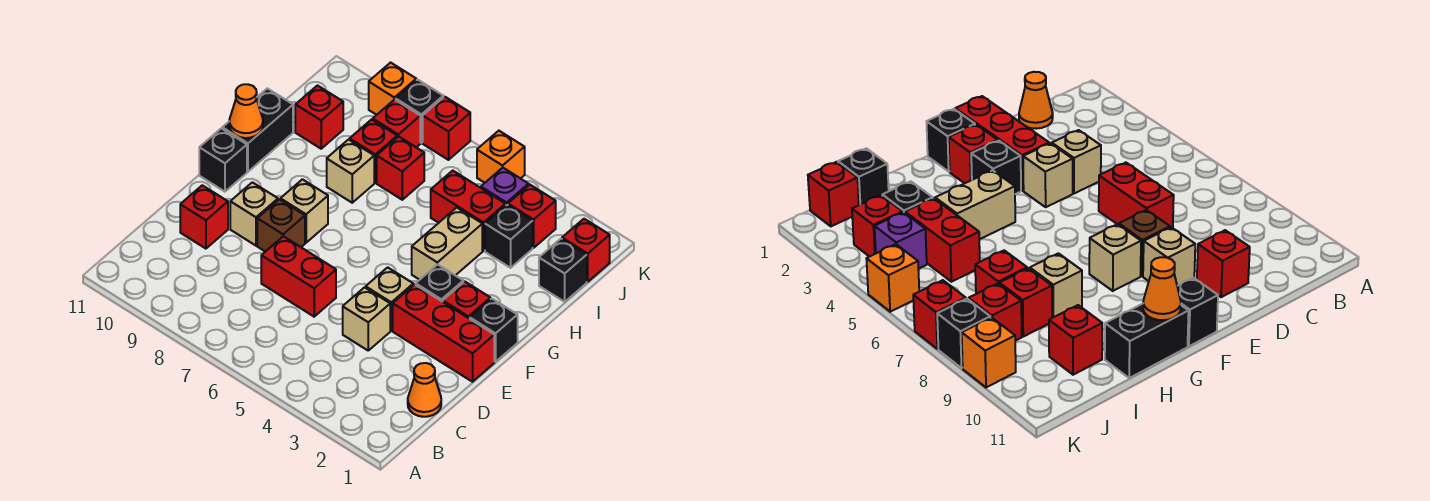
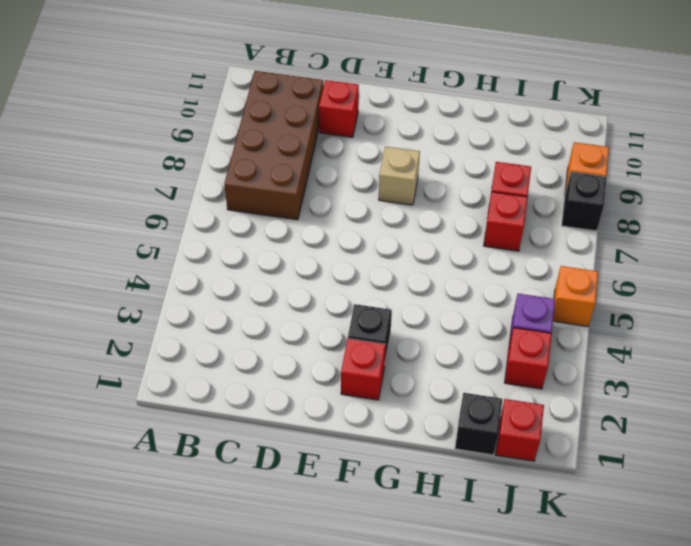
brown brick B7:C10 level 1 -> none
none -> orange cone C1 level 1
none -> tan brick D4 level 1
none -> red brick D6:D7 level 1
none -> red brick E1:E3 level 1

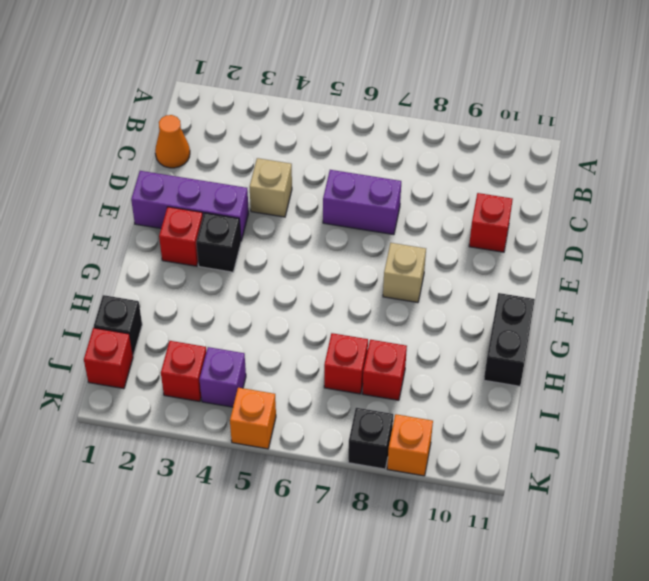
purple brick D6:D7 level 1 -> red brick D6:D7 level 1
purple brick E1:E3 level 1 -> red brick E1:E3 level 1
none -> tan brick E4 level 1
none -> brown brick E8 level 1
none -> tan brick E9 level 1
none -> black brick F1 level 1

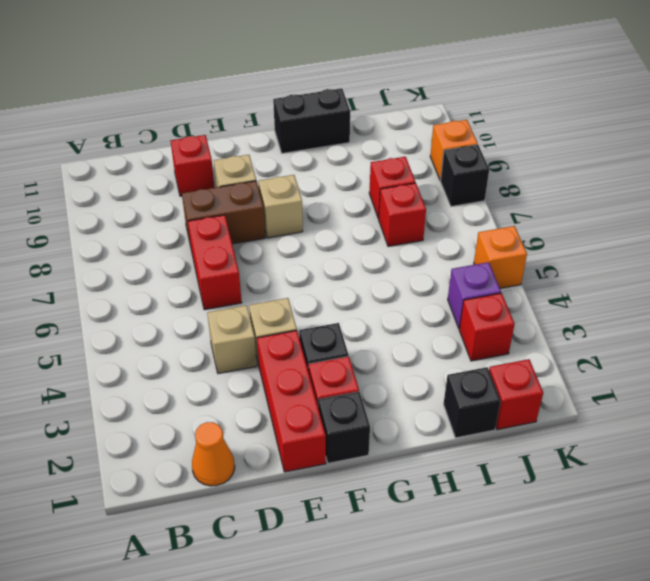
brown brick D8:E8 level 1 -> brown brick E8 level 1
none -> black brick F11 level 1
none -> tan brick G4:H4 level 1
none -> tan brick H8 level 1
none -> black brick I3 level 1

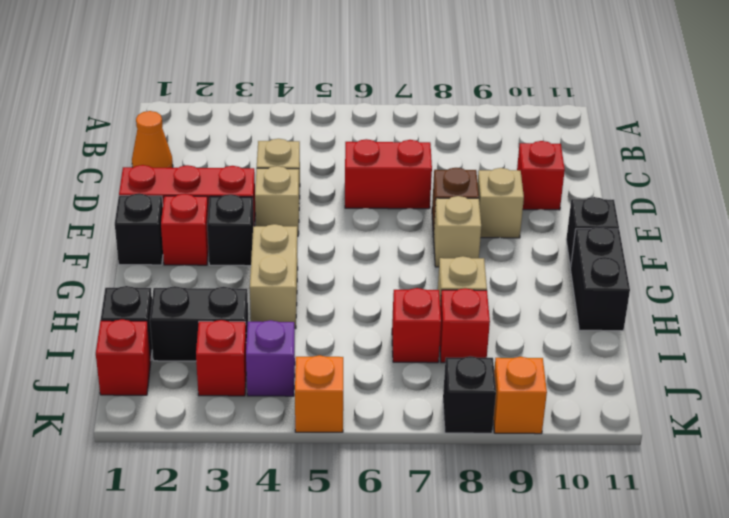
black brick I2:I3 level 1 -> black brick I3 level 1
none -> red brick I4:I5 level 1
none -> red brick I10 level 1
none -> red brick J8 level 1
none -> red brick K7 level 1

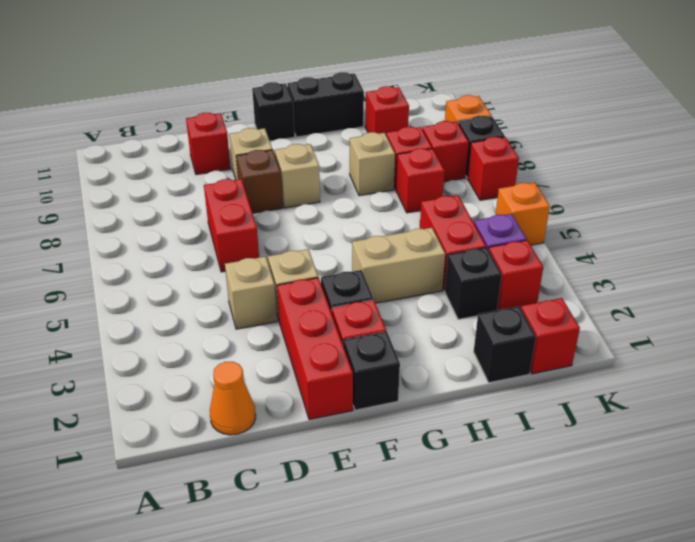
none -> orange cone G11 level 2

